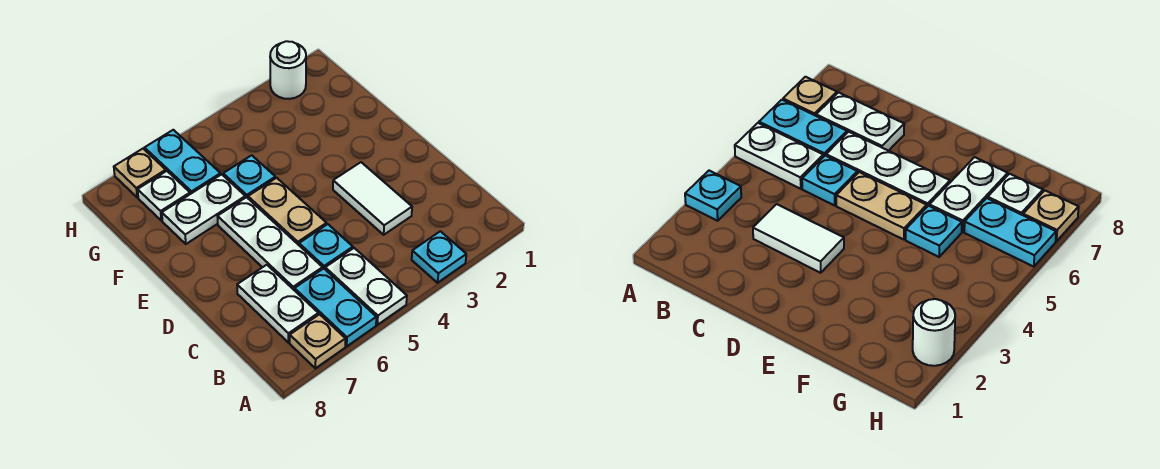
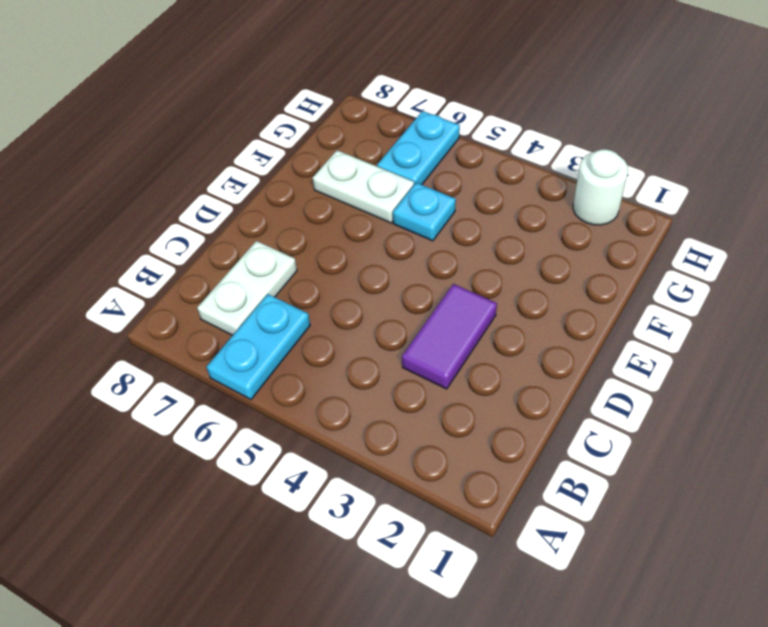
purple tile C3:D3 level 1 -> white tile C3:D3 level 1
none -> cyan plate A3 level 1
none -> white plate A5:B5 level 1
none -> tan plate A7 level 1

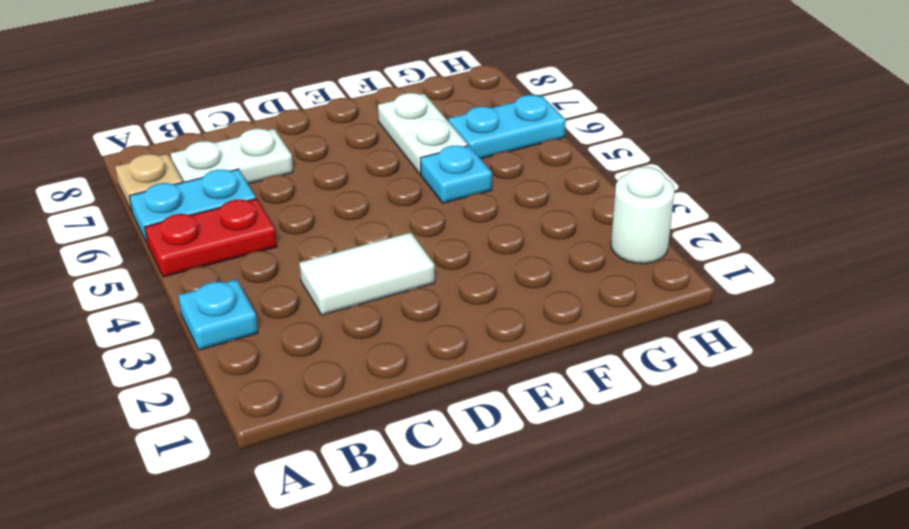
red plate A5:B5 level 1 -> white plate A5:B5 level 1
none -> cyan plate C5 level 1
none -> white plate C6:E6 level 1
none -> tan plate D5:E5 level 1

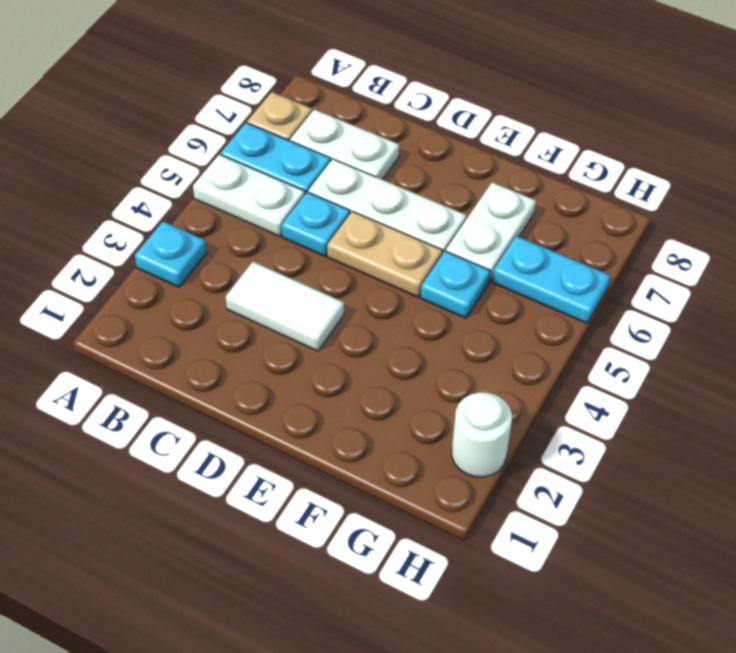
none -> white plate G7 level 1
none -> tan plate H7 level 1

